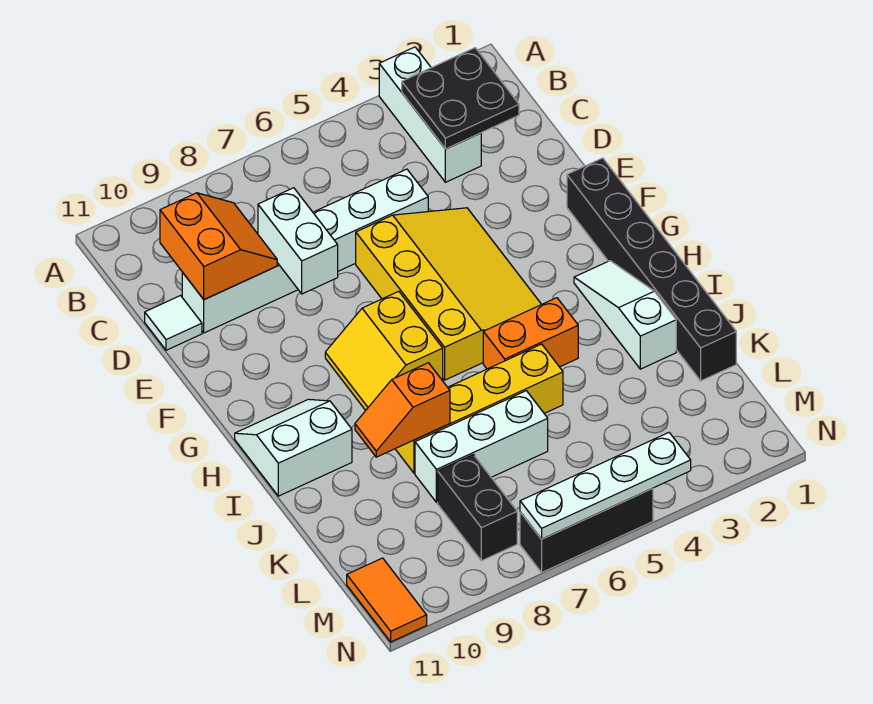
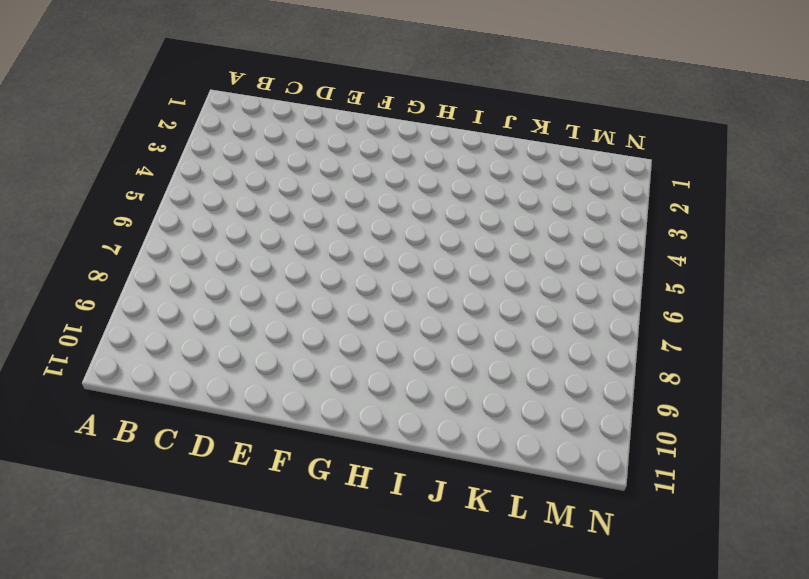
none -> white brick A3:C3 level 1
none -> white brick D5:D10 level 1
none -> white tile D11 level 1

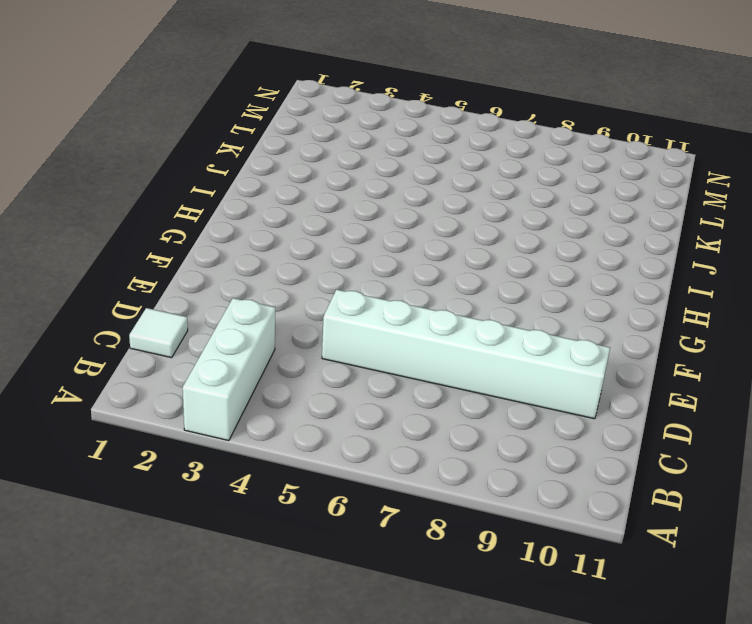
white tile C1 level 1 -> white tile D11 level 1
none -> yellow slope E4:H6 level 1 top 6
none -> black brick F1:K1 level 1
none -> yellow slope G7:H8 level 1 top 7

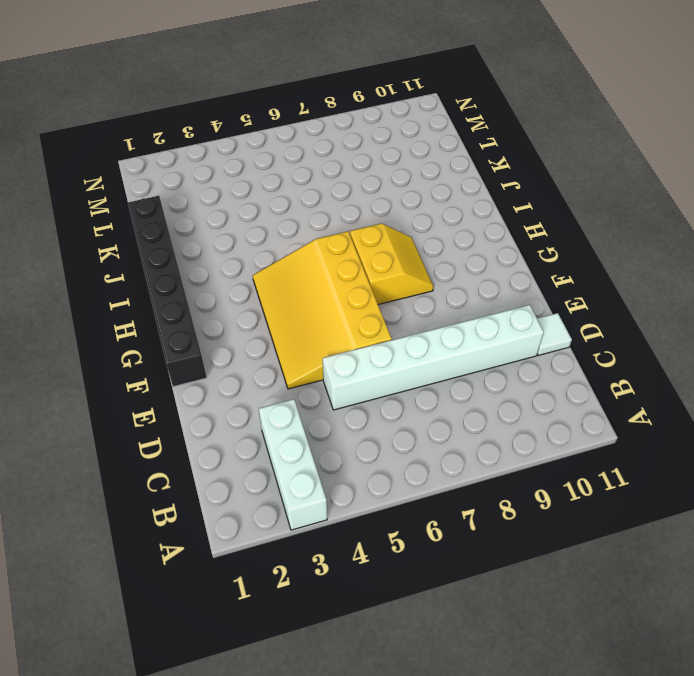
none -> white slope H2:J2 level 1 top J
none -> white slope H10:I11 level 1 top I
none -> orange brick I4:I5 level 1

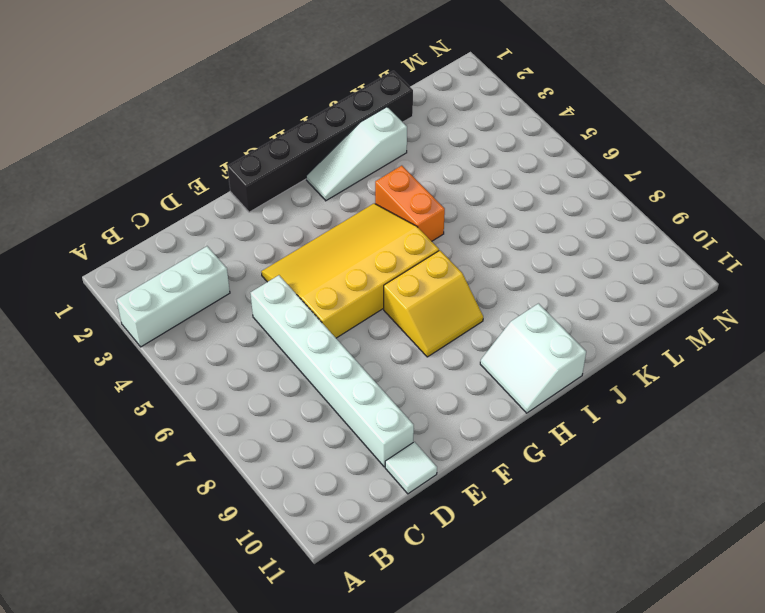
none -> yellow brick J5:J8 level 1
none -> white brick K6:K8 level 1
none -> black brick L8:M8 level 1

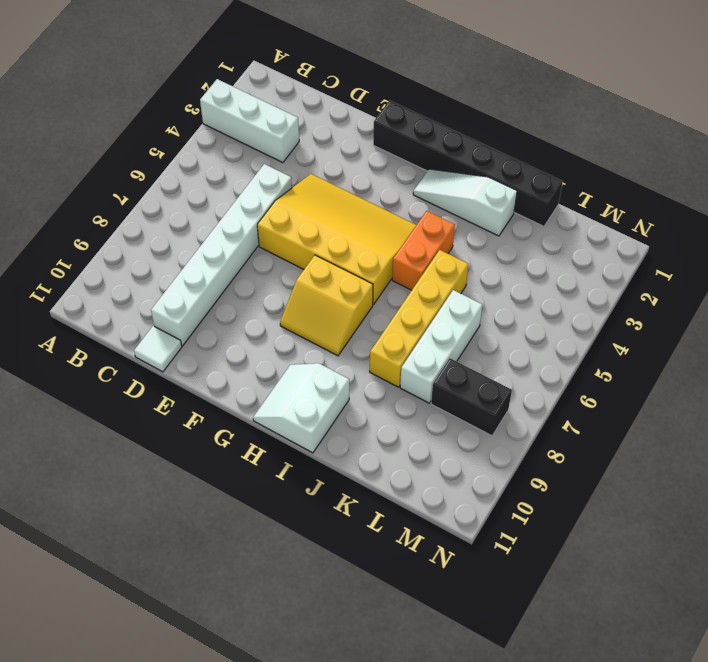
none -> orange tile M11:N11 level 1
none -> black brick N5:N7 level 1
none -> black plate B2:C3 level 2

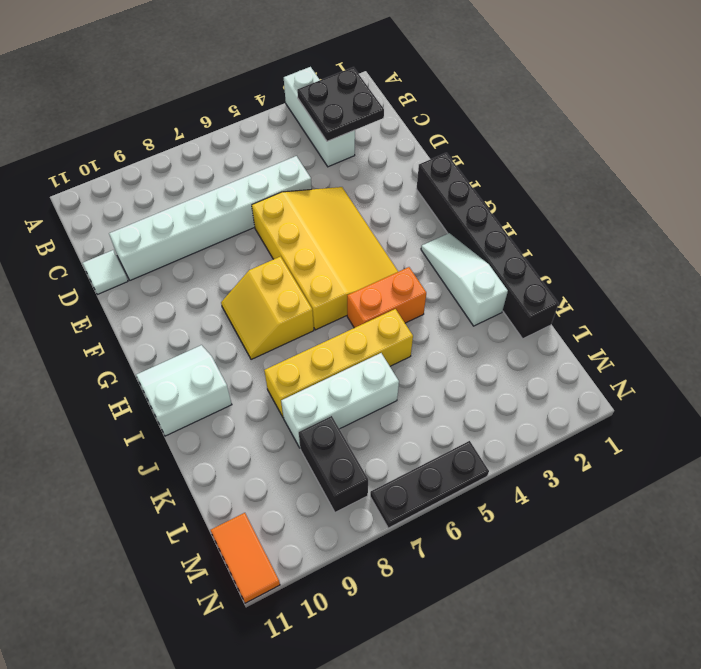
black plate N5:N7 level 1 -> black brick N5:N7 level 1
none -> orange slope C9:D10 level 2 top 10
none -> white brick D8:E8 level 2
none -> orange slope J8:J9 level 2 top 8

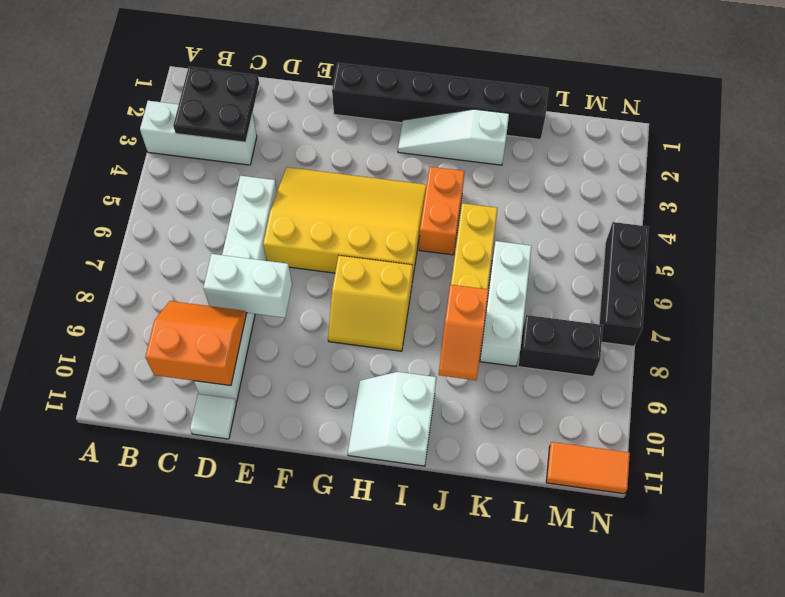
none -> white plate N4:N7 level 2

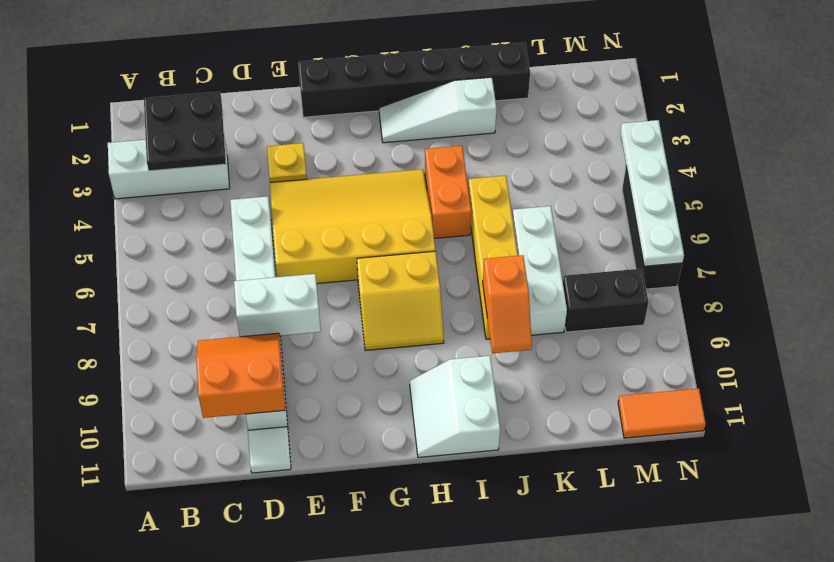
yellow plate E3 level 1 -> none

